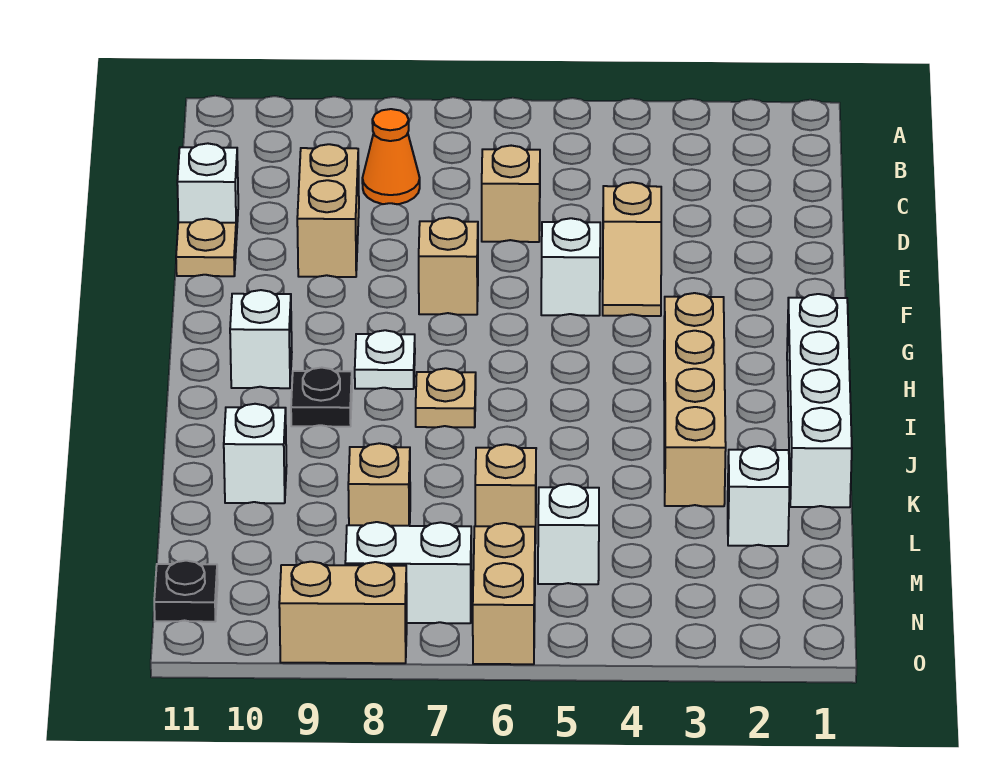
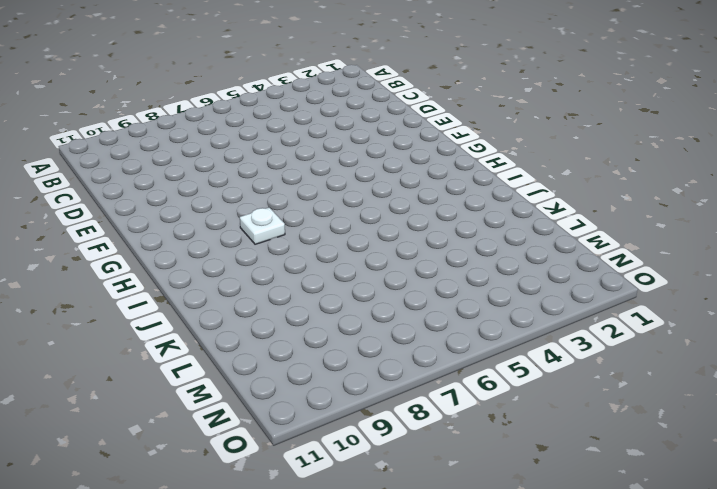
none -> orange cone C8 level 1
none -> tan brick D6 level 1
none -> tan brick D9:E9 level 1

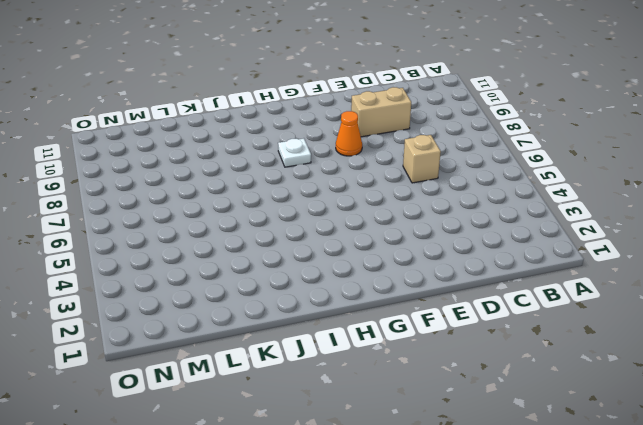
orange cone F8 level 1 -> orange cone C8 level 1
none -> white brick D11 level 1
none -> tan slope E4:F4 level 1 top E
none -> tan plate E11 level 1

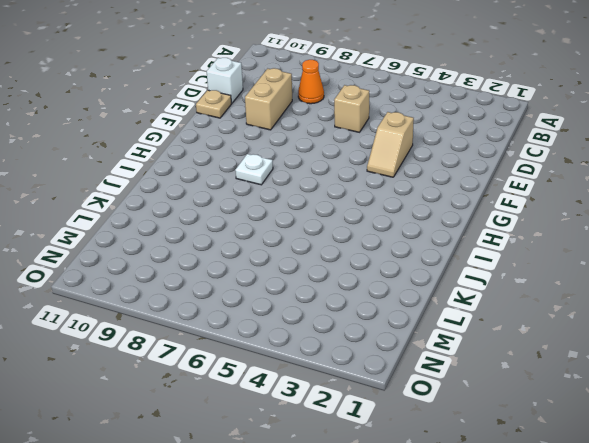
none -> white brick F5 level 1
none -> tan brick F7 level 1
none -> white brick H1:K1 level 1

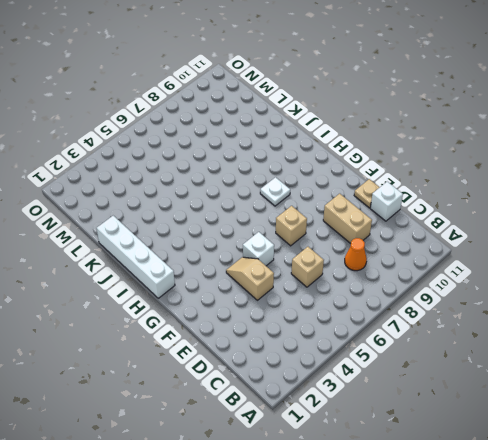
none -> tan brick H3:K3 level 1
none -> white brick H10 level 1
none -> tan plate I7 level 1

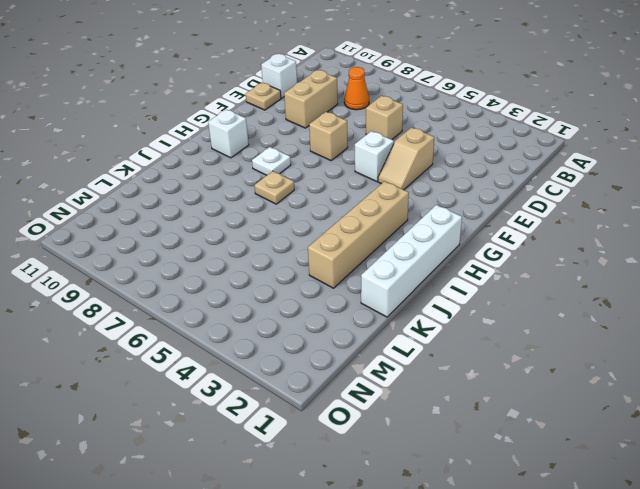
none -> black plate I9 level 1
none -> white brick K10 level 1
none -> white brick L2 level 1

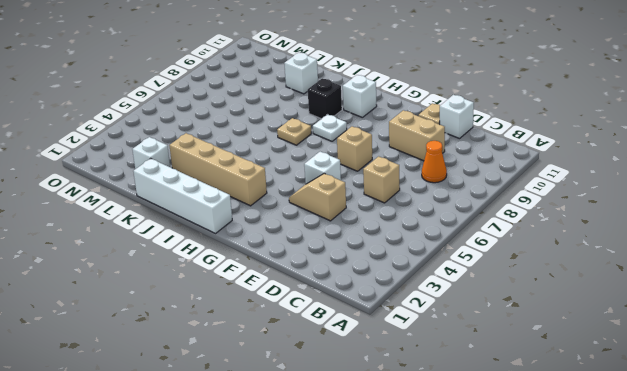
black brick I9 level 1 -> black plate I9 level 1
none -> tan brick L6 level 1
none -> tan brick L8 level 1
none -> white brick M5 level 1

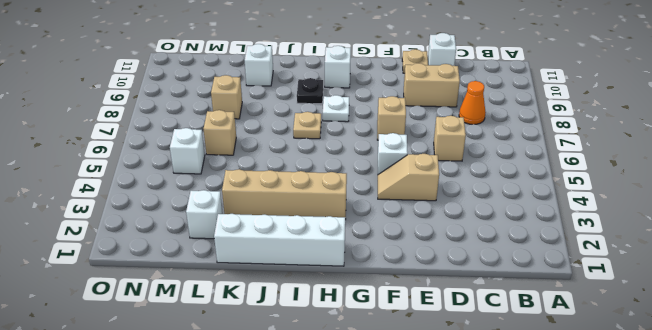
none -> tan brick N6:O6 level 1
none -> white brick N7:N8 level 1
none -> black plate N11 level 1

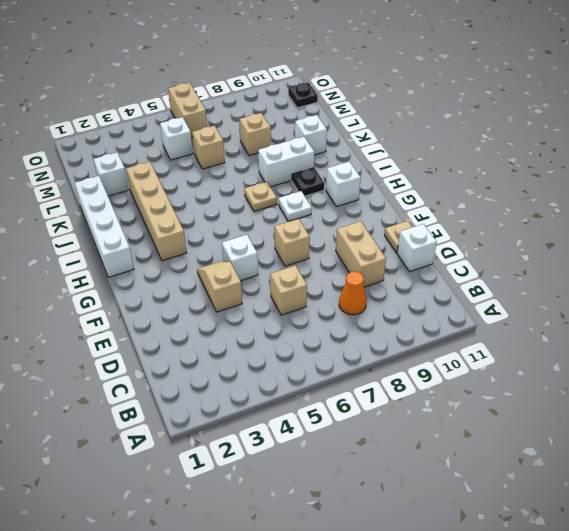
white brick J8:J9 level 1 -> white brick N7:N8 level 1
none -> tan brick O8:O9 level 1

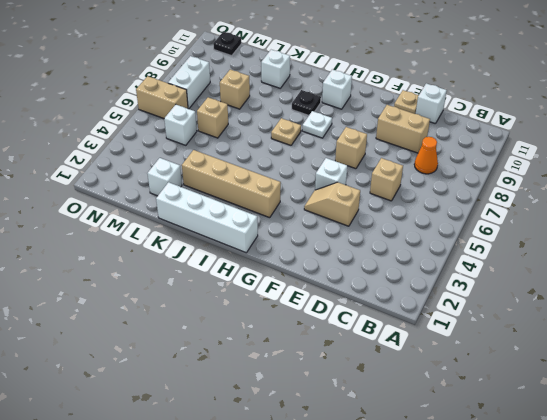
none -> tan brick O8:O9 level 1

